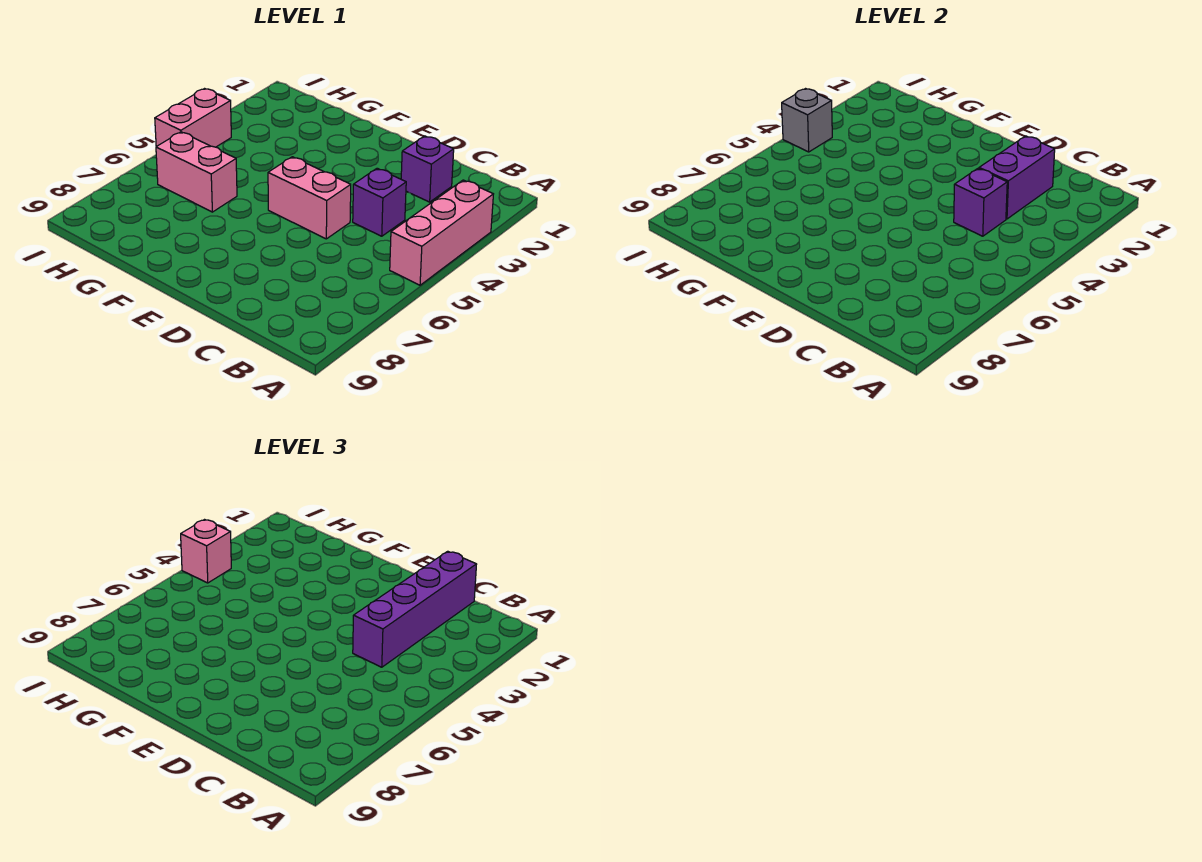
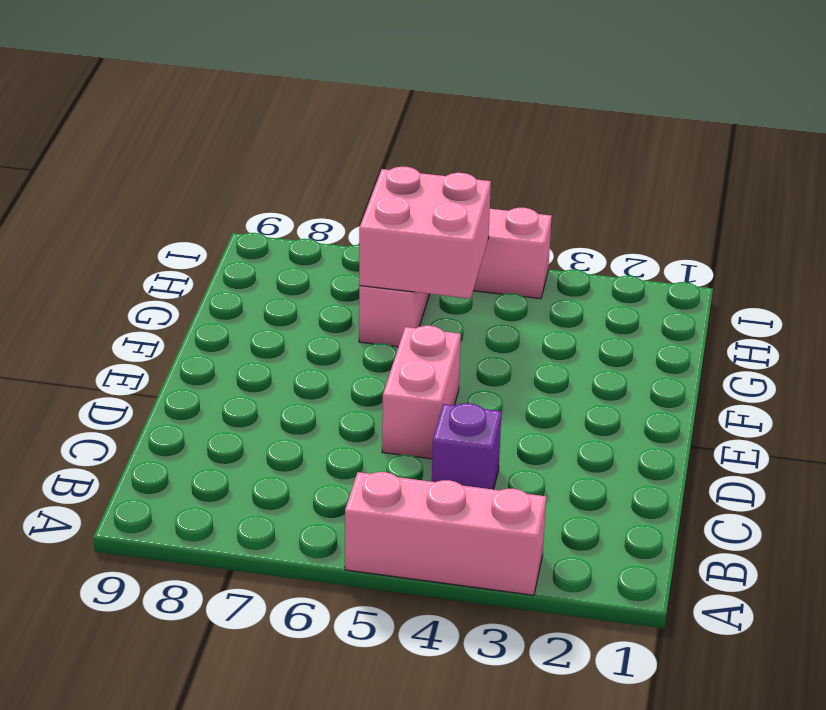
pink brick G5:H6 level 2 -> none
none -> purple brick C2 level 1
none -> purple brick C2:C3 level 2

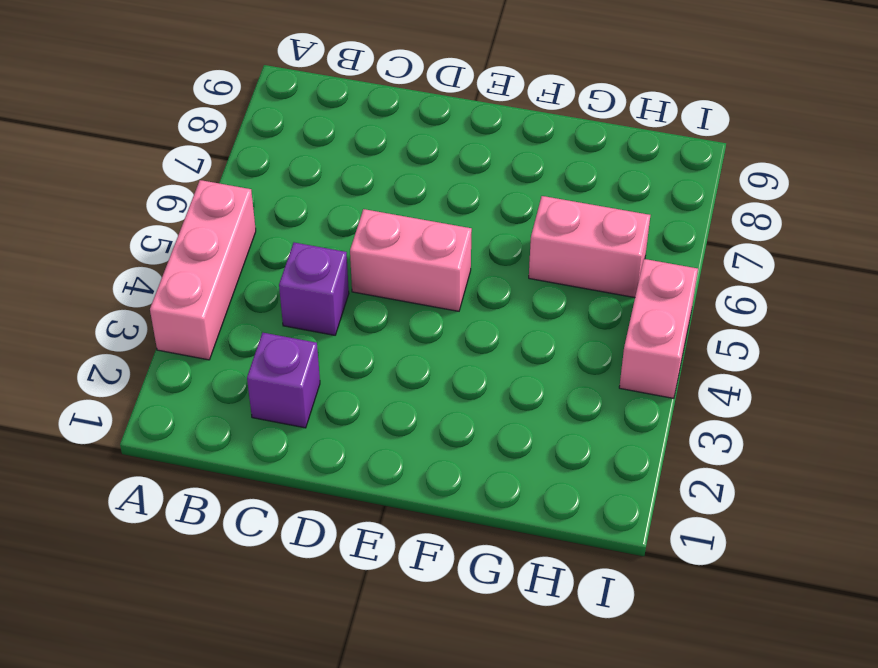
none -> purple brick C2:C3 level 2
none -> purple brick C4 level 2

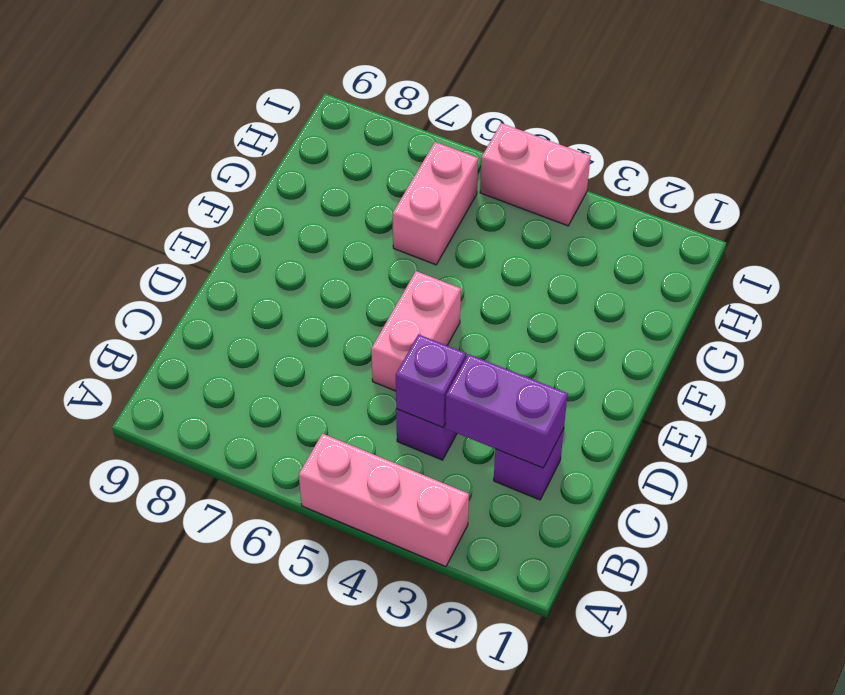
none -> grey brick I4 level 2
none -> purple brick C1:C4 level 3

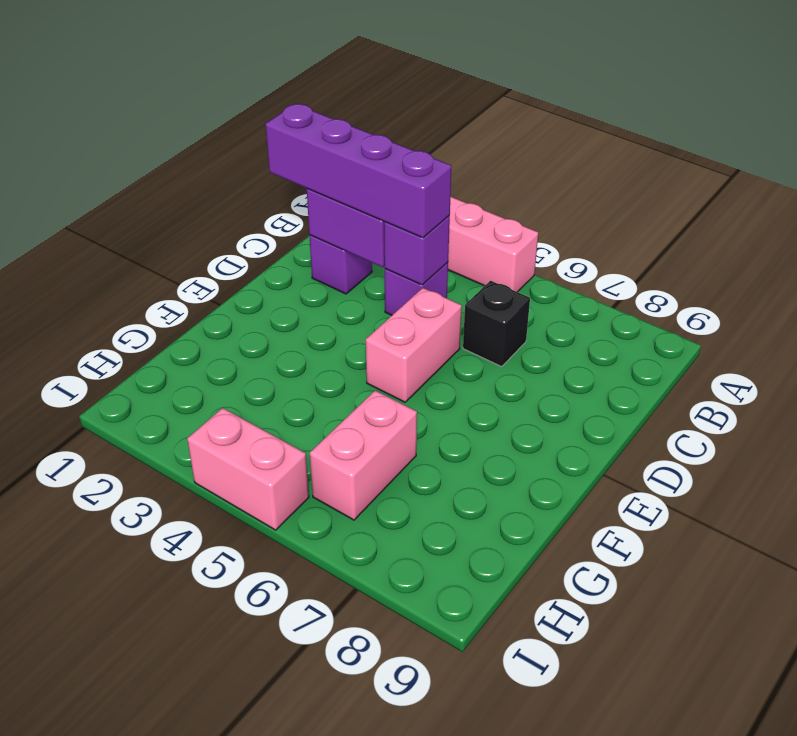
black brick C6 level 1 -> none
none -> grey brick I4 level 2
none -> pink brick I4 level 3

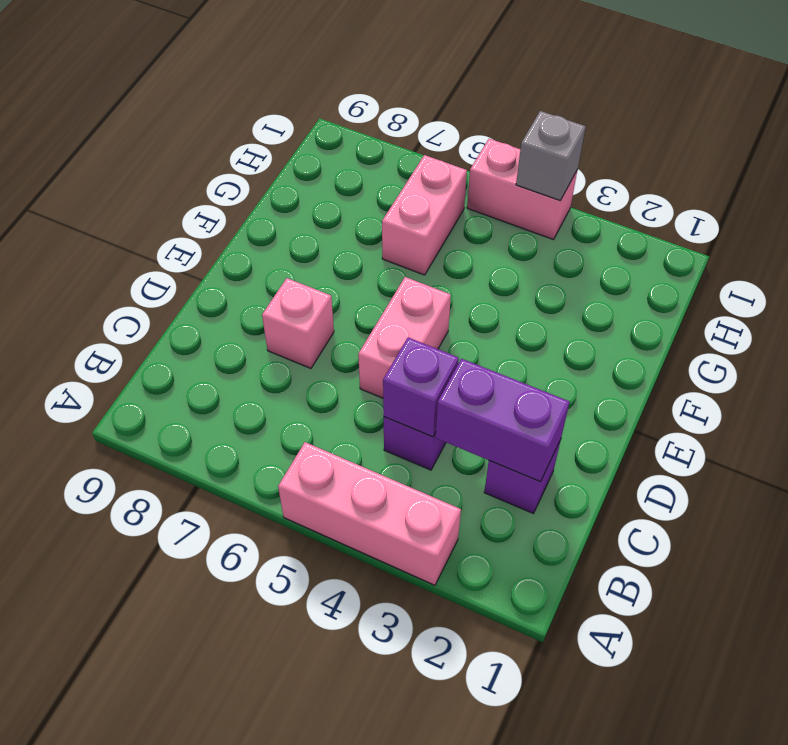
pink brick D7 level 1 -> pink brick I4 level 3
none -> purple brick C1:C4 level 3

